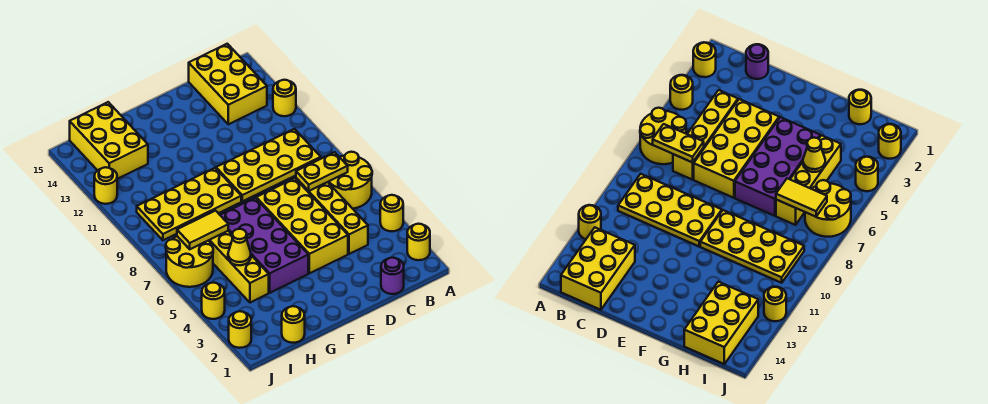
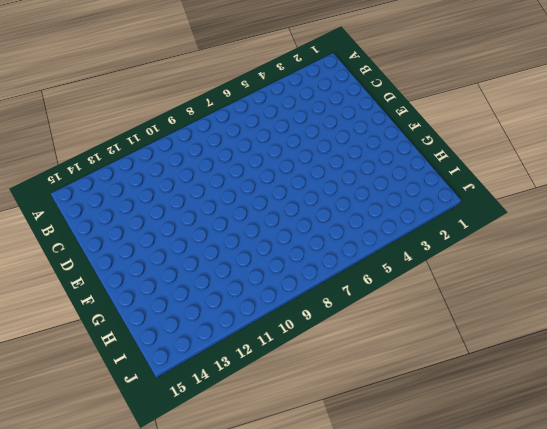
none -> yellow round brick A2 level 1
none -> yellow round brick A4 level 1
none -> yellow round brick A6:B7 level 1

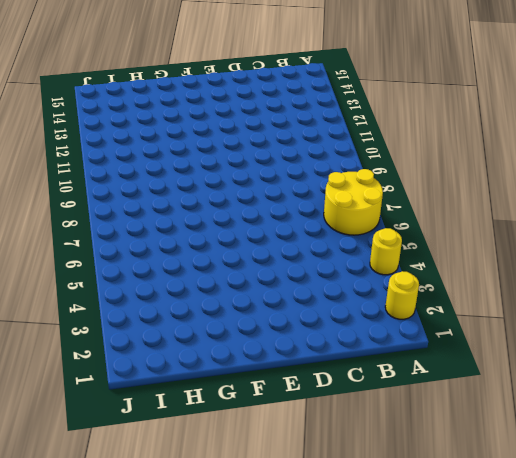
none -> yellow round brick A12 level 1
none -> yellow plate B9:E10 level 1
none -> yellow brick B13:C15 level 1

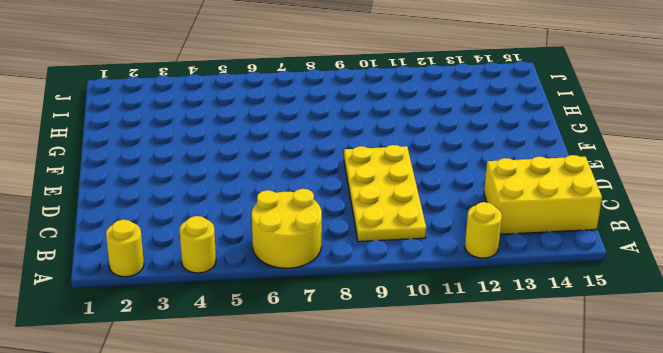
none -> purple round brick C1 level 1
none -> yellow brick C4:C7 level 1
none -> yellow brick D4:E7 level 1

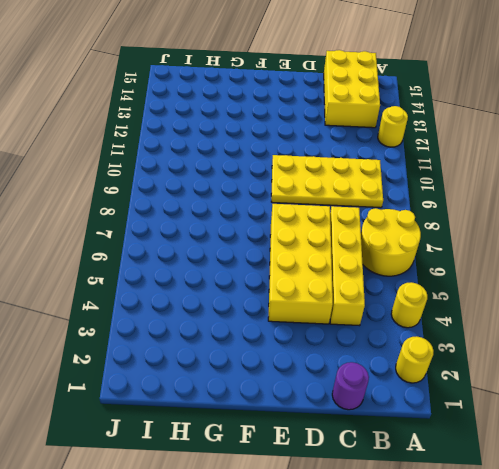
none -> purple brick F4:G7 level 1
none -> yellow plate F9:I10 level 1
none -> yellow round brick H1 level 1

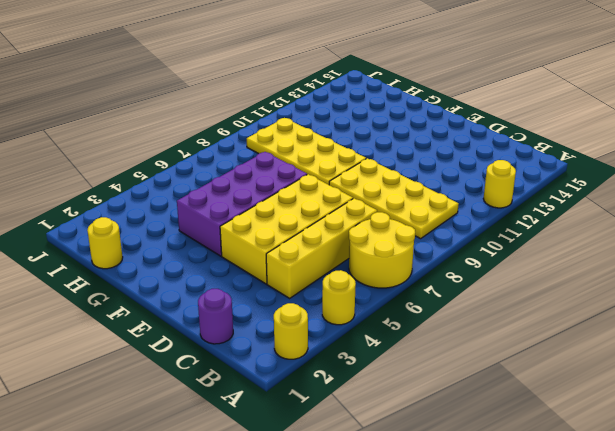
none -> yellow brick B13:C15 level 1
none -> yellow brick H4:H7 level 1
none -> yellow brick H13:I15 level 1

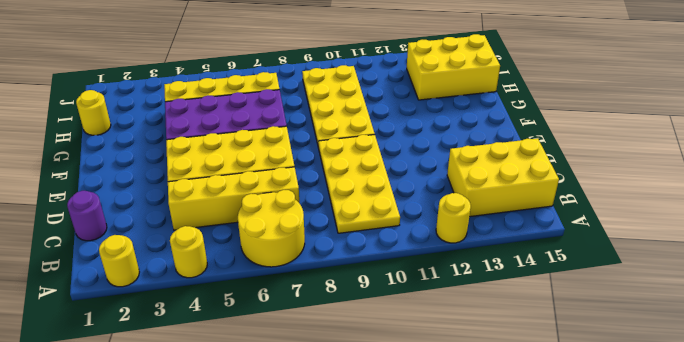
none -> yellow round brick I6:J7 level 1
none -> yellow round brick J2 level 1
none -> yellow round brick J4 level 1

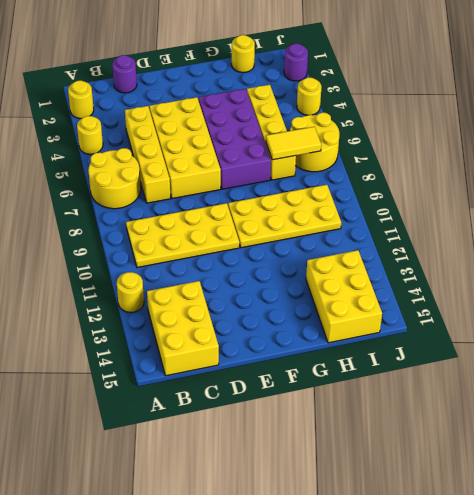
purple round brick J2 level 1 -> yellow round brick J2 level 1
none -> yellow round brick J12 level 1
none -> yellow plate B7:C7 level 2
none -> yellow cone H5 level 2

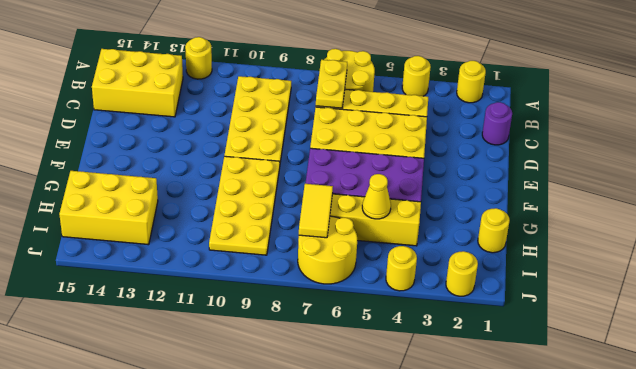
none -> yellow round brick J12 level 1

